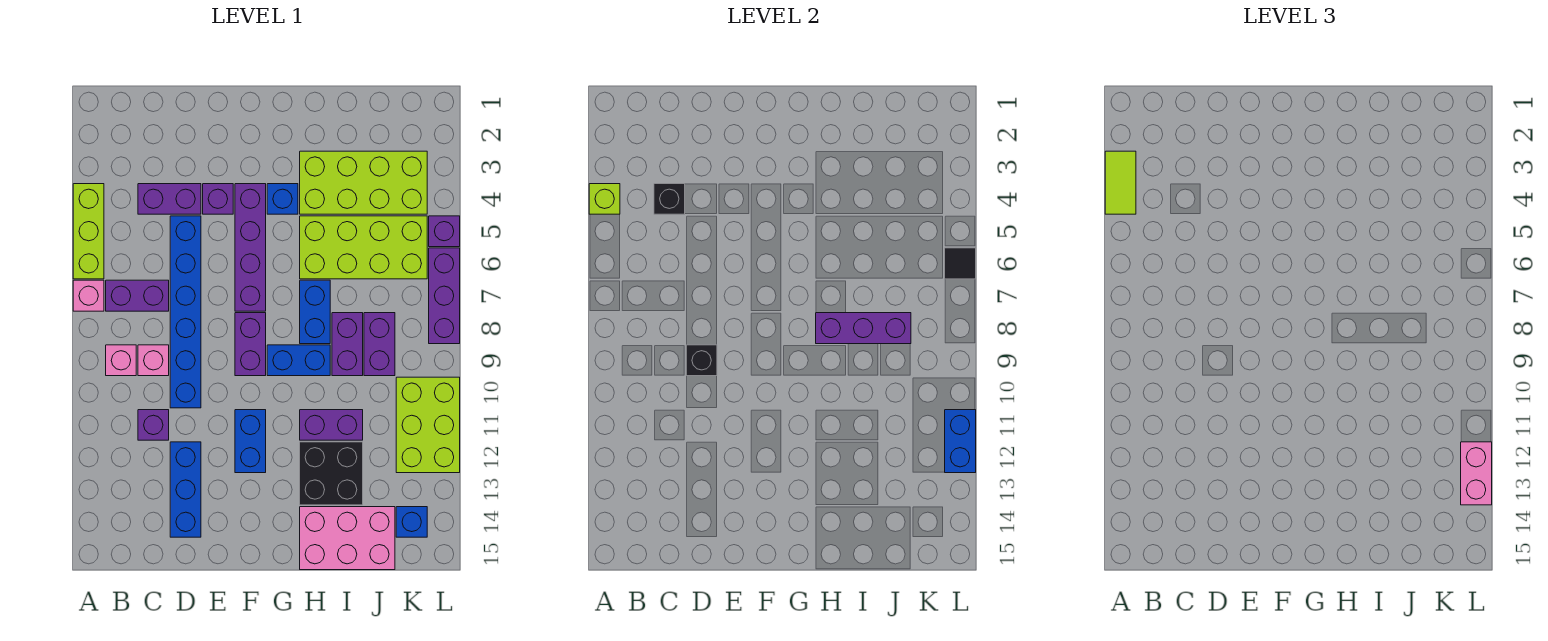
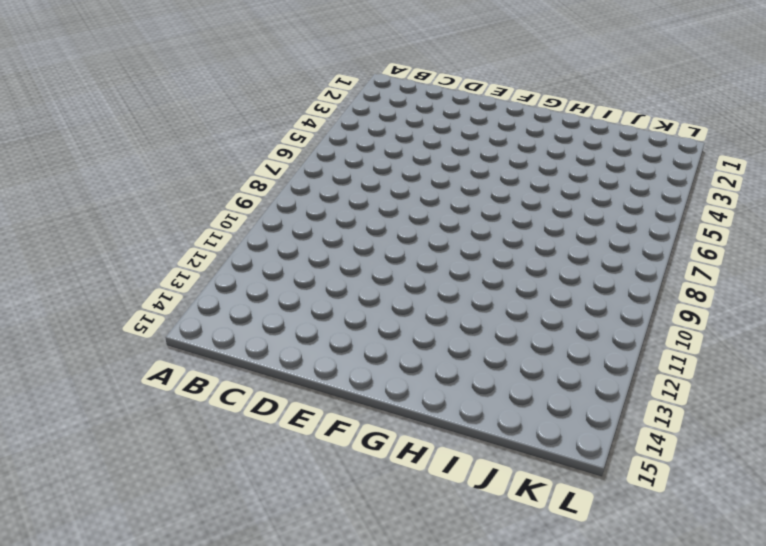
none -> lime brick A4:A6 level 1
none -> pink brick A7 level 1
none -> purple brick B7:C7 level 1
none -> pink brick B9 level 1

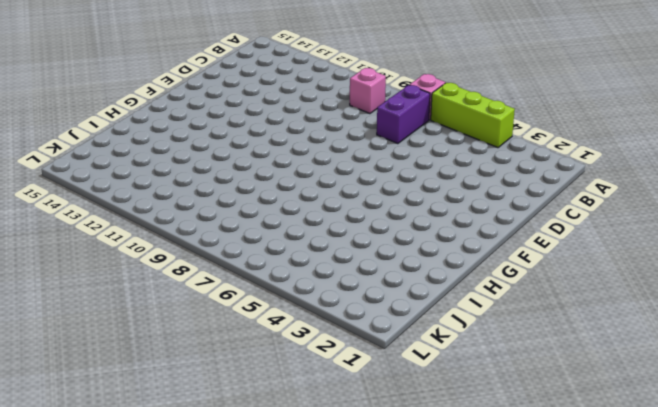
none -> purple brick C4:D4 level 1
none -> pink brick C9 level 1
none -> purple brick C11 level 1
none -> blue brick D5:D10 level 1

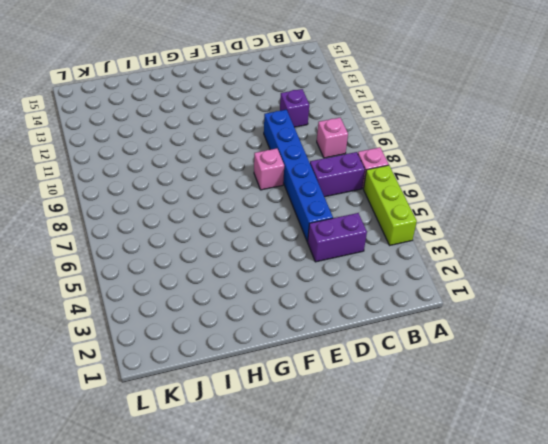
pink brick E8 level 1 -> pink brick C9 level 1
none -> blue brick D12:D14 level 1
none -> purple brick E4 level 1
none -> purple brick F4:F7 level 1
none -> purple brick F8:F9 level 1

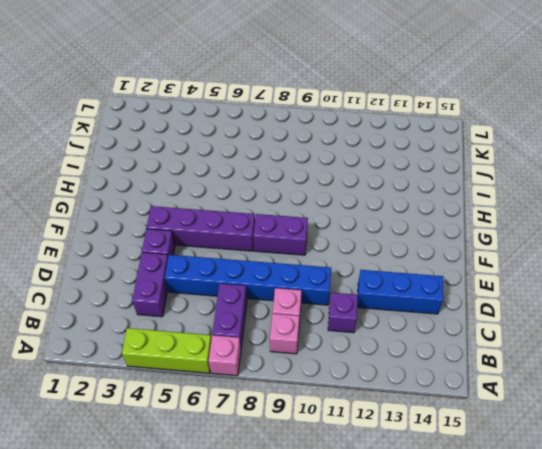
none -> blue brick F11:F12 level 1
none -> blue brick G4 level 1
none -> blue brick G9:H9 level 1
none -> lime brick H3:K4 level 1

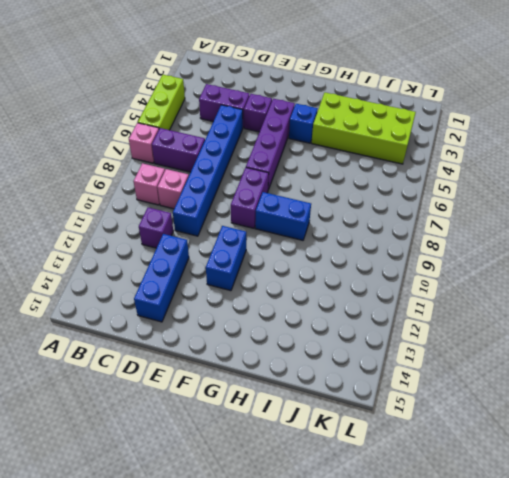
none -> lime brick H5:K6 level 1
none -> blue brick H7:H8 level 1
none -> purple brick H11:I11 level 1
none -> black brick H12:I13 level 1

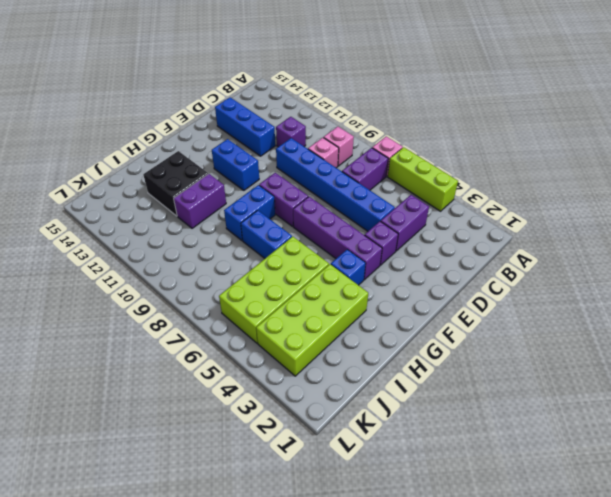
none -> pink brick H14:J15 level 1
none -> purple brick I8:I9 level 1
none -> purple brick J8:J9 level 1
none -> lime brick K10:L12 level 1

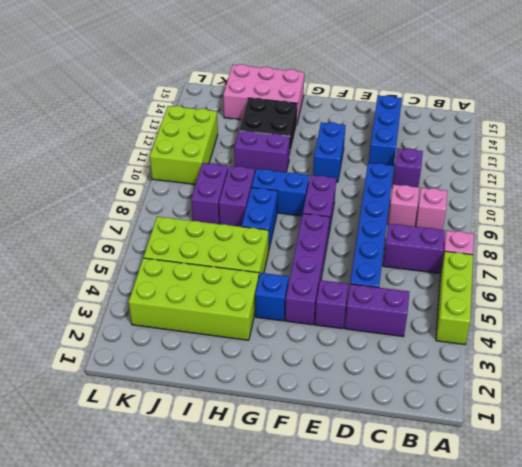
none -> blue brick K14 level 1
none -> purple brick L5 level 1
none -> purple brick L6:L8 level 1
none -> lime brick A4 level 2

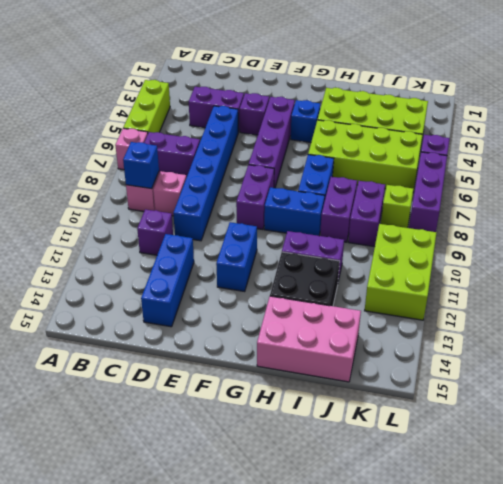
blue brick B9 level 2 -> blue brick K14 level 1
lime brick K8 level 1 -> lime brick A4 level 2
none -> black brick C4 level 2
none -> black brick D9 level 2
none -> purple brick H8:J8 level 2
none -> black tile L6 level 2

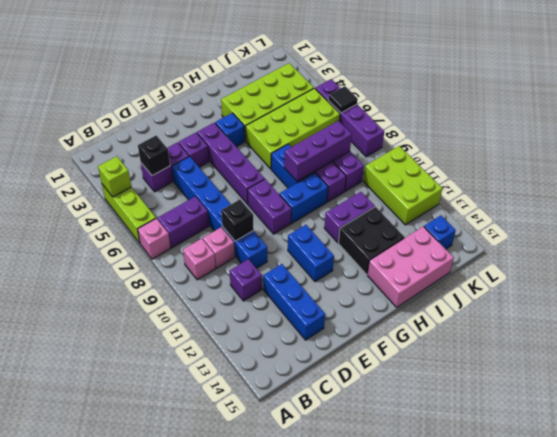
none -> blue brick L11:L12 level 2
none -> lime tile A3:A4 level 3
none -> pink brick L12:L13 level 3

